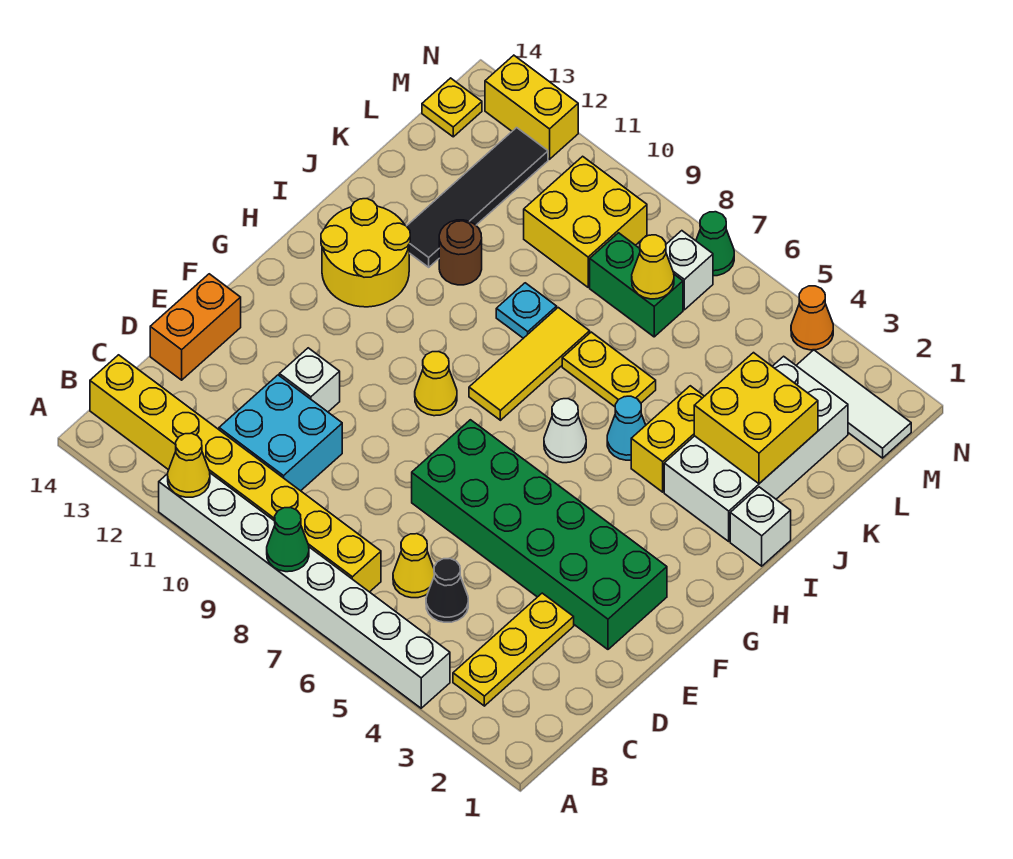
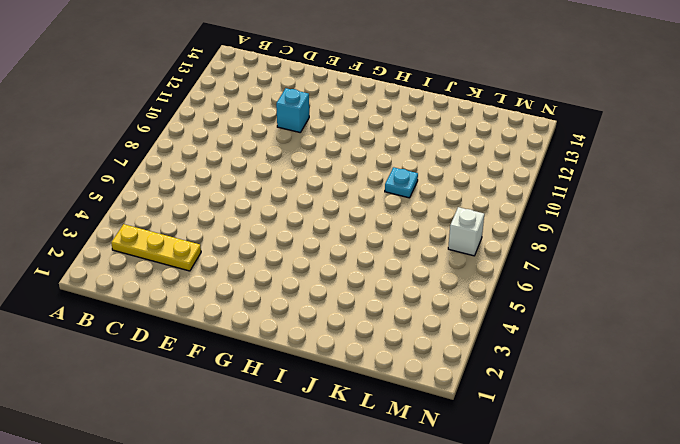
cyan brick E11 level 1 -> white brick E11 level 1
none -> white brick A4:A11 level 1
none -> yellow brick B7:B14 level 1
none -> black cone C5 level 1
none -> yellow cone C6 level 1

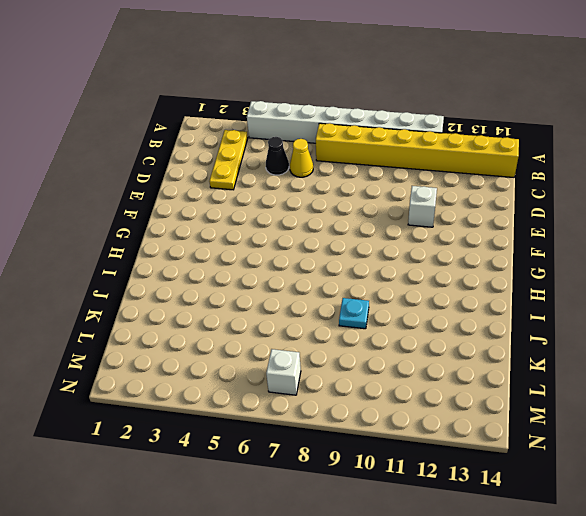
none -> cyan brick C10:D11 level 1
none -> orange brick D14:E14 level 1
none -> green brick E2:F7 level 1
none -> yellow cone G9 level 1

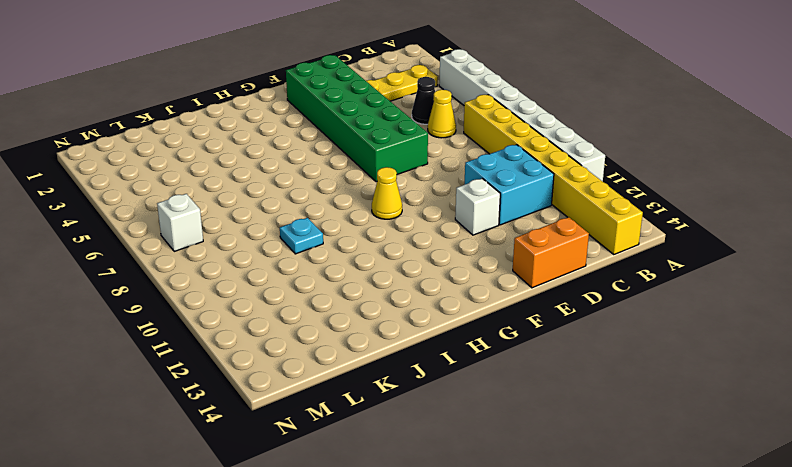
none -> white cone H6 level 1
none -> yellow tile H8:J8 level 1
none -> yellow round brick H12:I13 level 1
none -> white brick I1 level 1

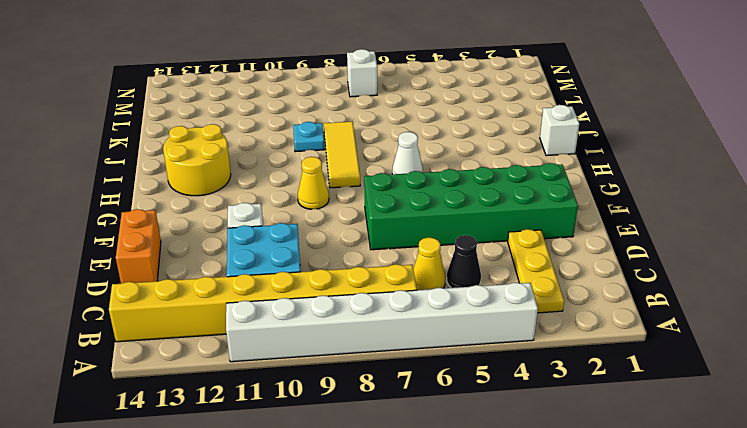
none -> white brick I2:L3 level 1
none -> yellow brick I4:J4 level 1
none -> cyan cone I5 level 1
none -> yellow plate J6:J7 level 1

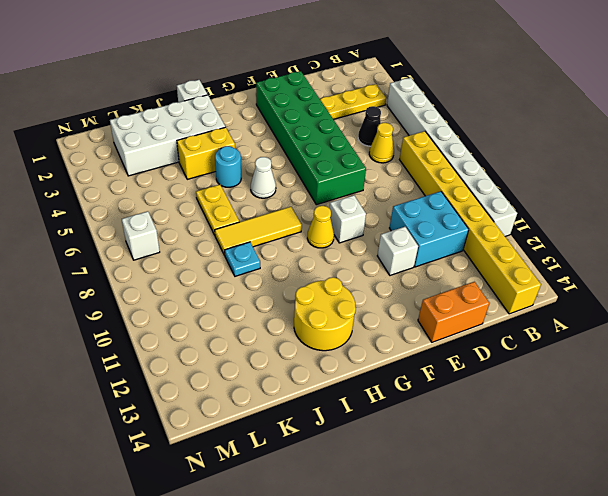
white brick F9 level 1 -> none
cyan round brick I5 level 1 -> cyan cone I5 level 1
none -> brown round brick J11 level 1
none -> black tile J12:M12 level 1
none -> green brick L7:L8 level 1
none -> yellow brick L9:M10 level 1

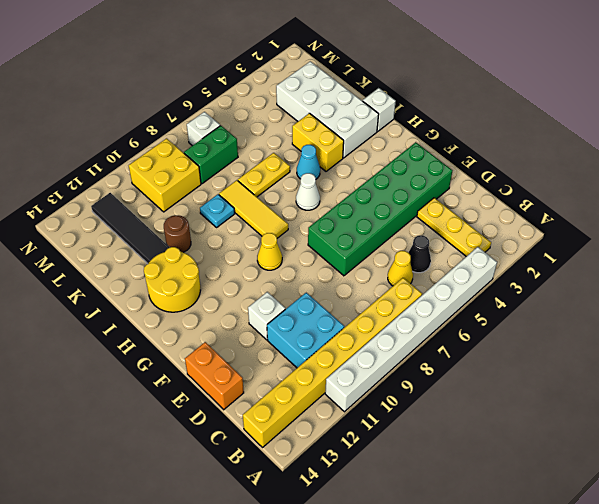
none -> white tile M1:M3 level 1
none -> yellow plate M14 level 1
none -> orange cone N4 level 1
none -> green cone N7 level 1

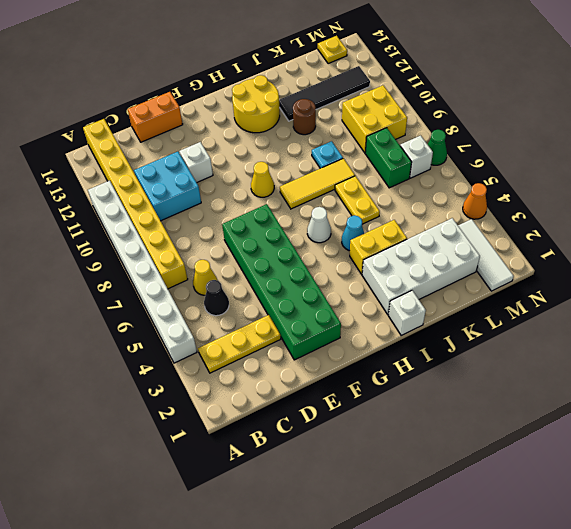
none -> yellow brick N12:N13 level 1
none -> green cone A8 level 2
none -> yellow cone A11 level 2
none -> yellow brick J2:K3 level 2

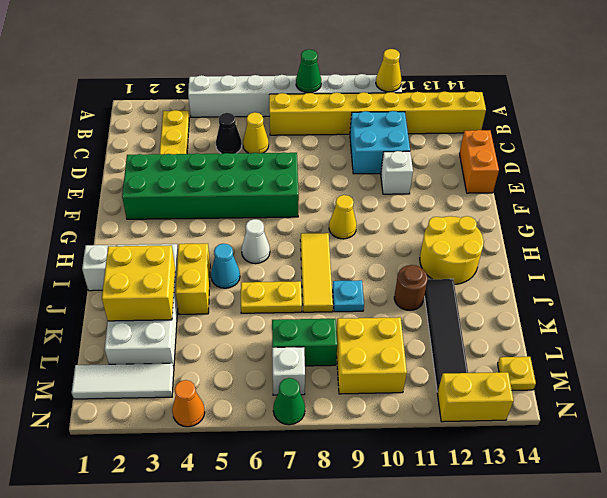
none -> yellow cone L7 level 2

